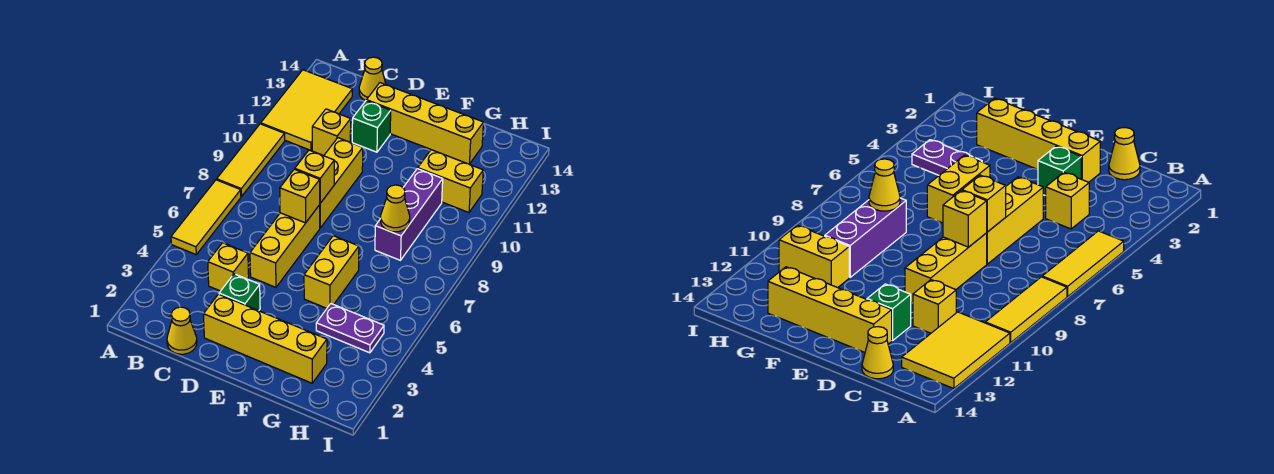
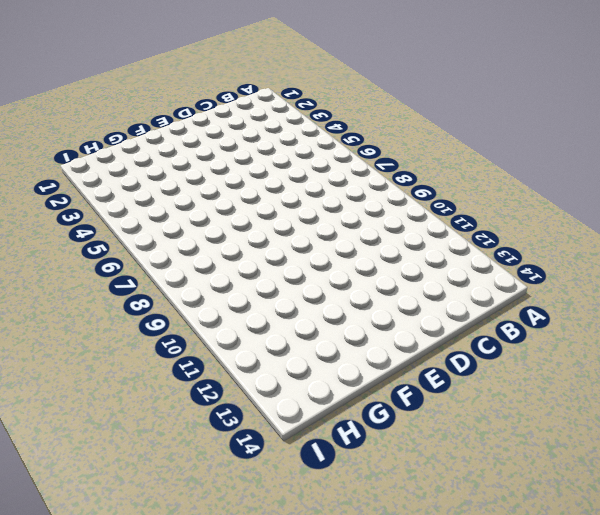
none -> yellow tile A5:A7 level 1
none -> yellow tile A8:A10 level 1
none -> yellow tile A11:B13 level 1

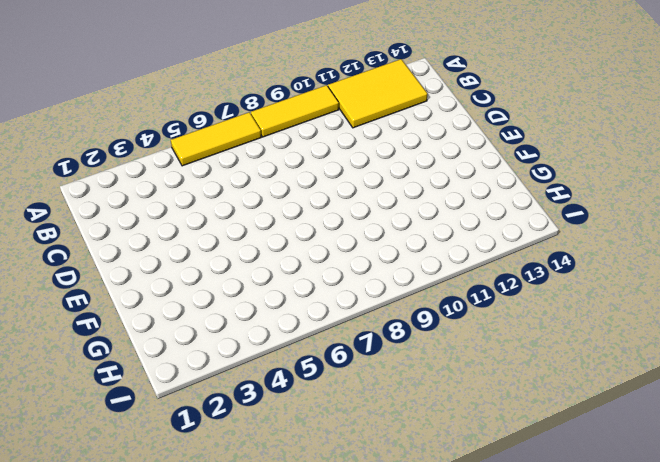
none -> yellow cone C1 level 1
none -> yellow brick C4 level 1
none -> yellow brick C11 level 1

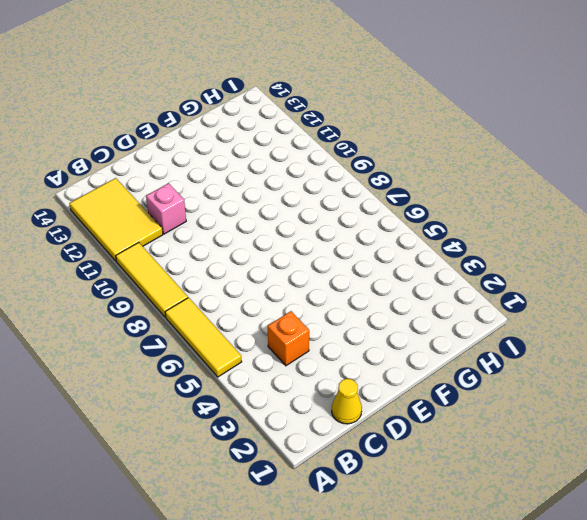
orange brick C4 level 1 -> yellow brick C4 level 1
pink brick C11 level 1 -> yellow brick C11 level 1
none -> yellow cone C14 level 1
none -> yellow brick D2:G2 level 1
none -> green brick D3 level 1

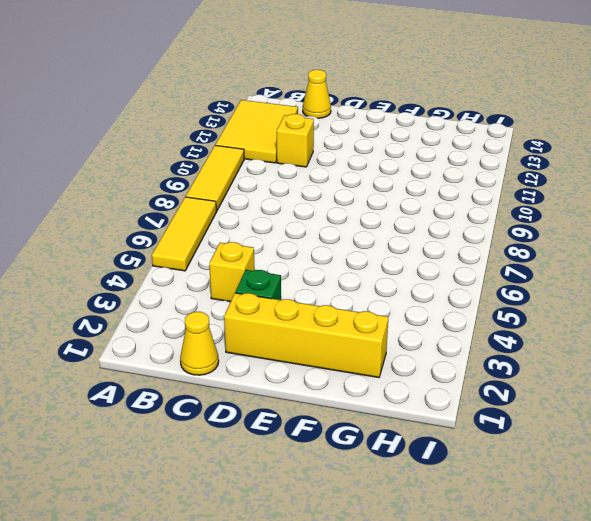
none -> yellow brick D5:D7 level 1
none -> yellow brick D8:D10 level 1
none -> green brick D12 level 1

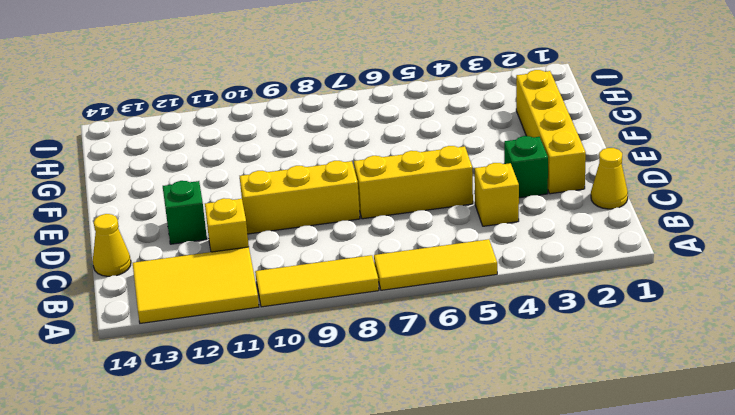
none -> yellow brick D13:G13 level 1
none -> yellow brick F5:F6 level 1
none -> purple plate G4:H4 level 1

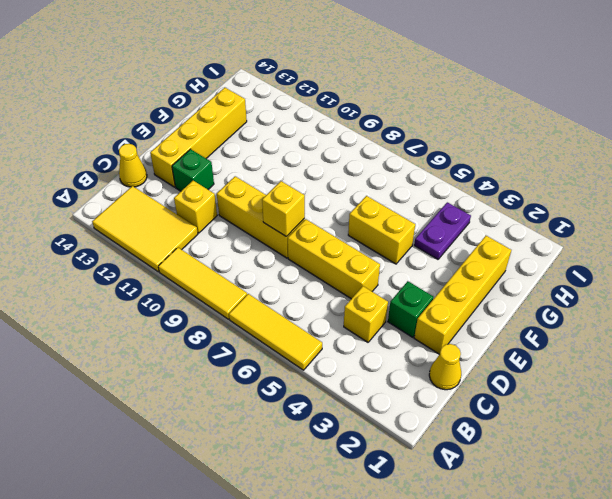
none -> purple brick G8:G10 level 1
none -> yellow brick G11:H11 level 1
none -> yellow brick D7 level 2

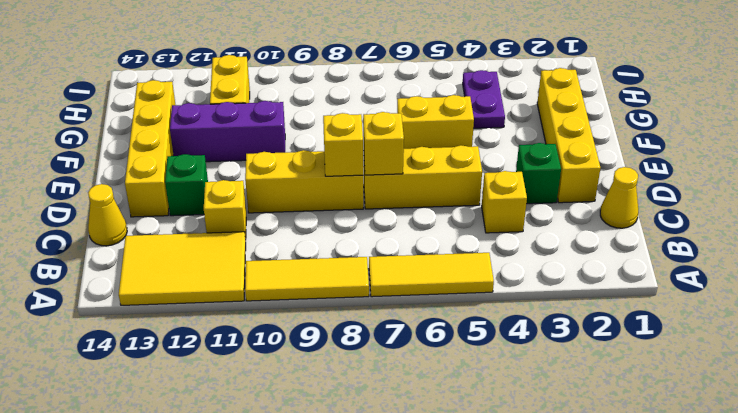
purple brick F10:F12 level 1 -> purple brick G8:G10 level 1
none -> yellow cone G8 level 2

